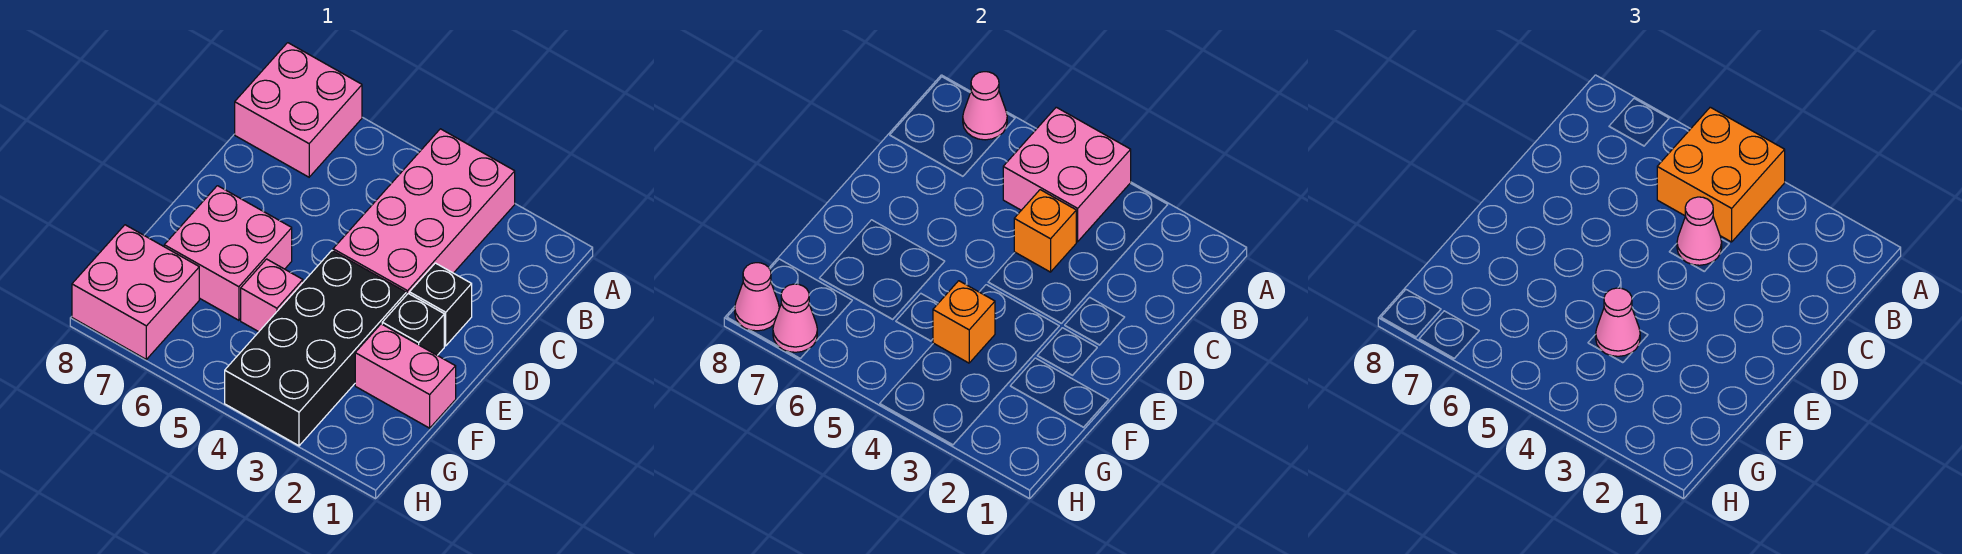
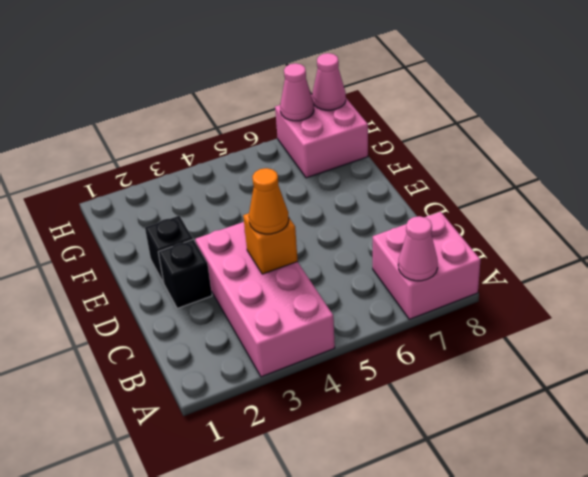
orange cone C4 level 3 -> pink cone C4 level 3
none -> black brick E3:H4 level 1
none -> pink brick E6:F7 level 1
none -> pink brick F1:F2 level 1

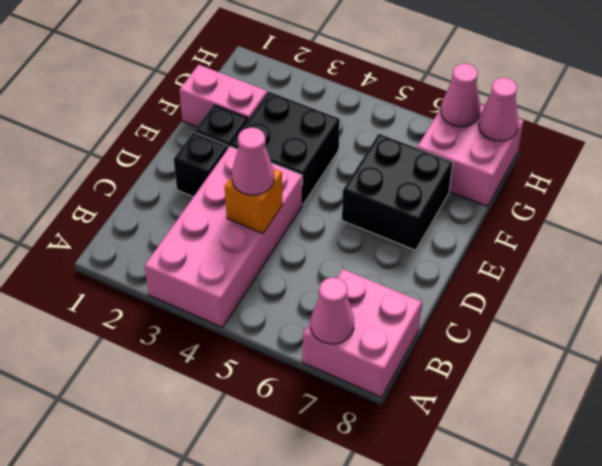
black brick E3:F4 level 1 -> black brick E3:H4 level 1
black brick E6:F7 level 1 -> pink brick E6:F7 level 1
none -> pink brick F5 level 1
none -> pink brick A4:B5 level 2
none -> orange brick F4 level 2

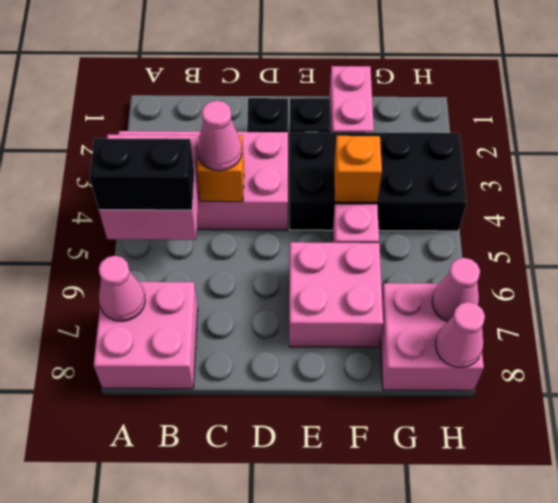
black brick A5:B5 level 3 -> orange brick A4:B5 level 3
none -> pink cone F4 level 3

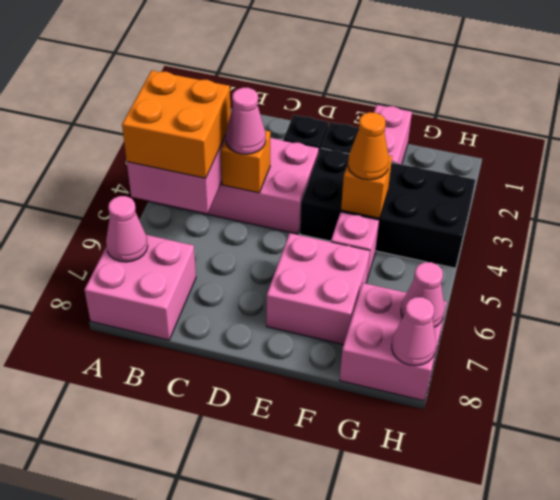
orange cone F4 level 3 -> pink cone F4 level 3

